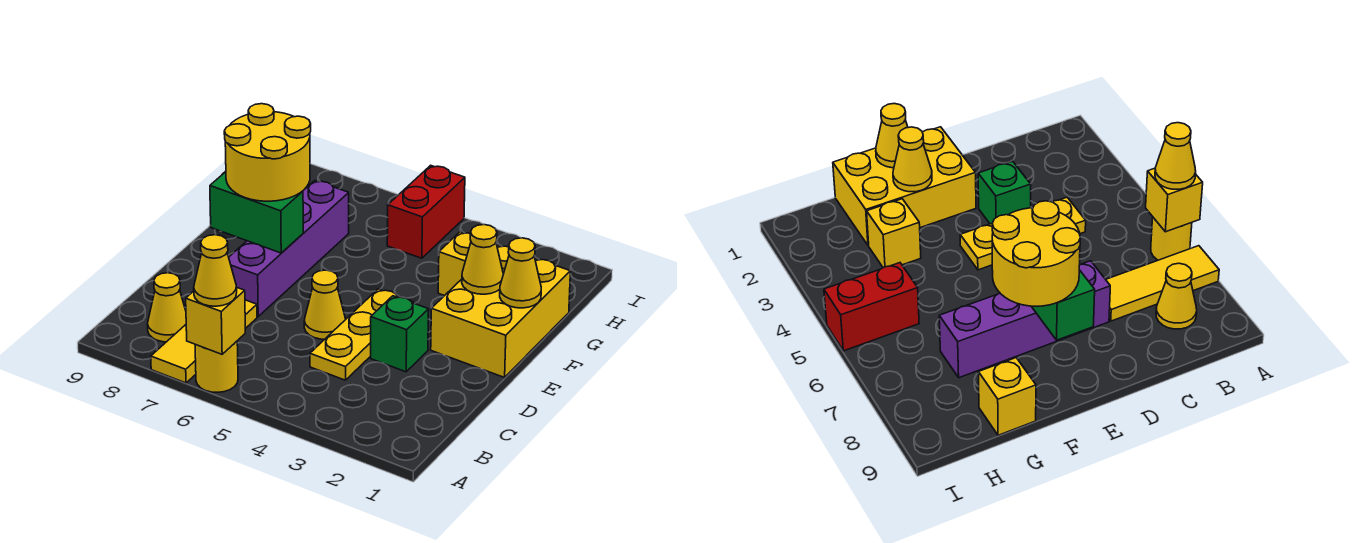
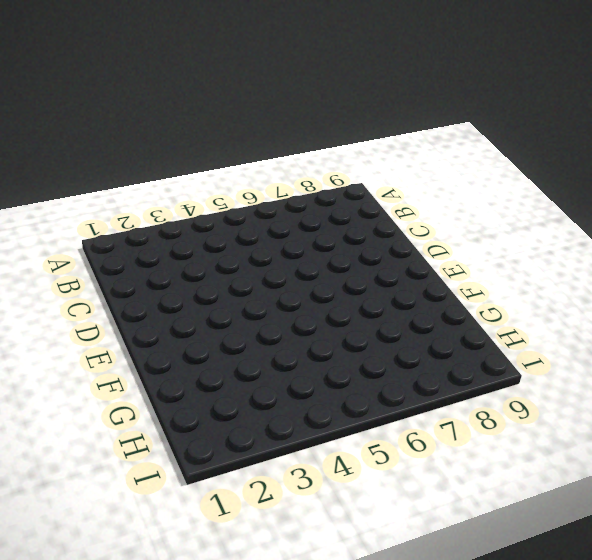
none -> yellow round brick A6 level 1
none -> yellow tile A7:C7 level 1
none -> yellow cone B8 level 1

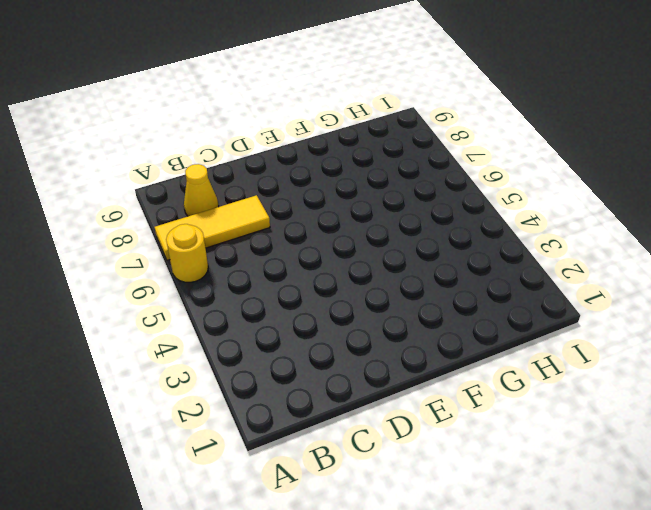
none -> yellow plate C4:E4 level 1
none -> green brick D3 level 1
none -> yellow cone D5 level 1

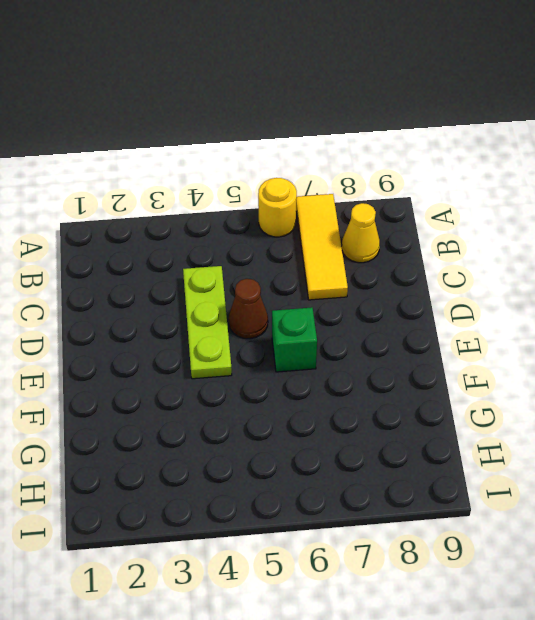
lime plate C4:E4 level 1 -> yellow plate C4:E4 level 1
brown cone D5 level 1 -> yellow cone D5 level 1
green brick E6 level 1 -> green brick D3 level 1
none -> purple brick D7:G7 level 1
none -> yellow brick E1:G2 level 1
none -> yellow brick G3 level 1

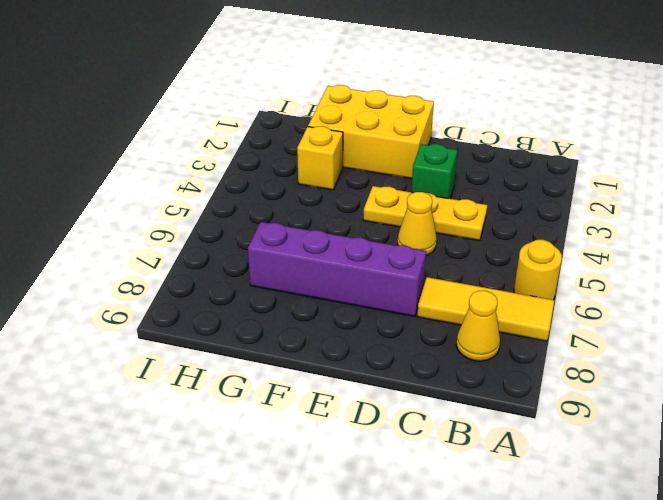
none -> yellow brick G9 level 1
none -> red brick H5:I5 level 1
none -> yellow brick A6 level 2

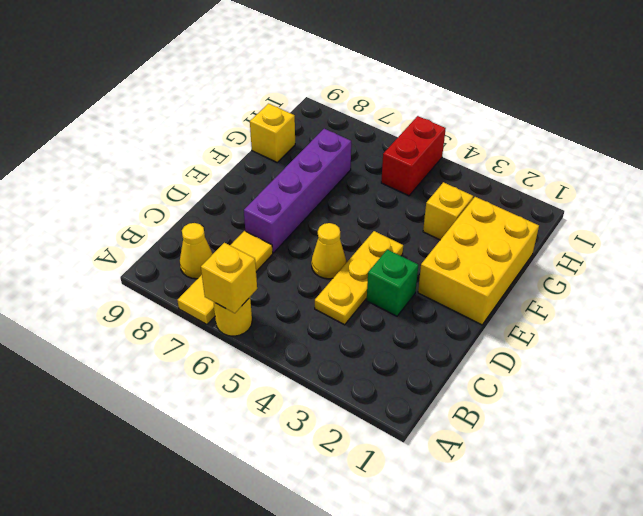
none -> green brick E7:E8 level 2
none -> yellow cone F1 level 2
none -> yellow cone F2 level 2

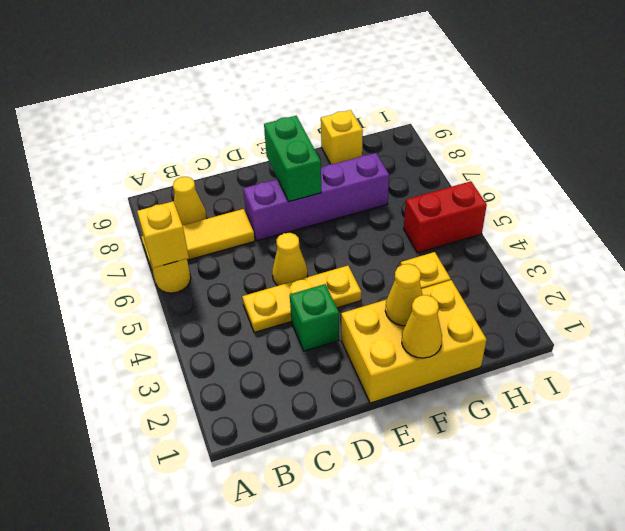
none -> yellow cone A6 level 3
none -> yellow round brick E7:F8 level 3

